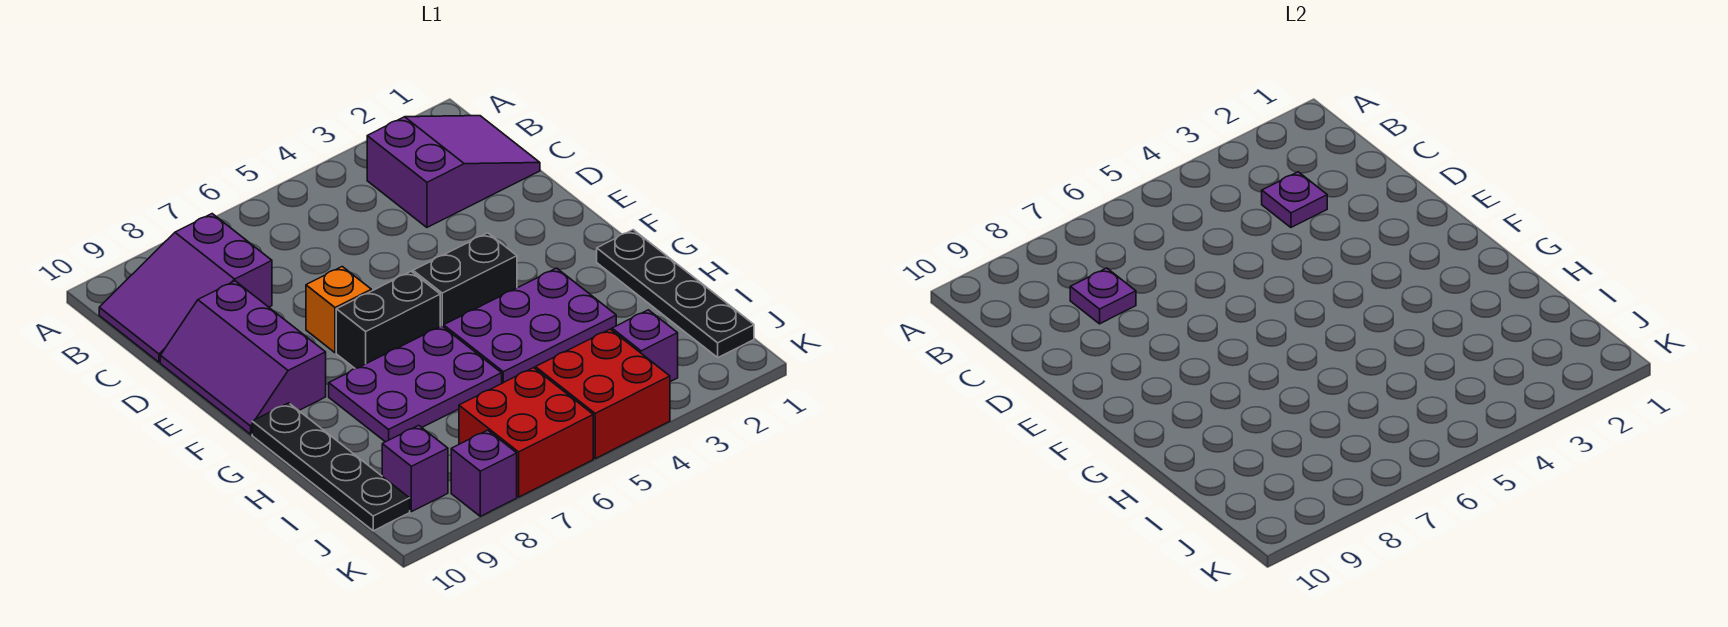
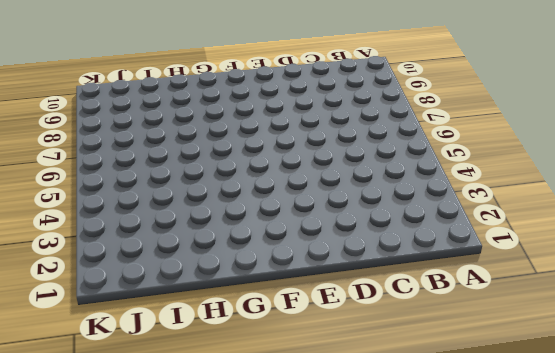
none -> purple slope B1:C3 level 1 top 3
none -> purple slope B8:C10 level 1 top 8
none -> purple slope D9:F10 level 1 top 9

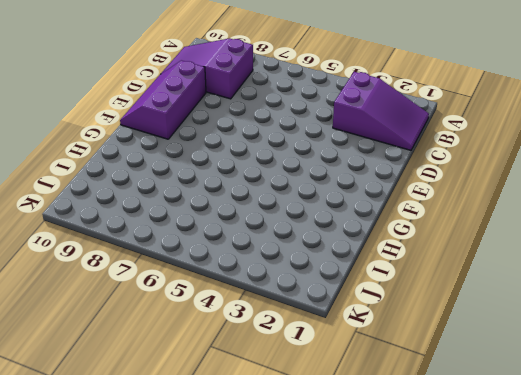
none -> orange brick E7 level 1
none -> black brick F4:F5 level 1
none -> black brick F6:F7 level 1

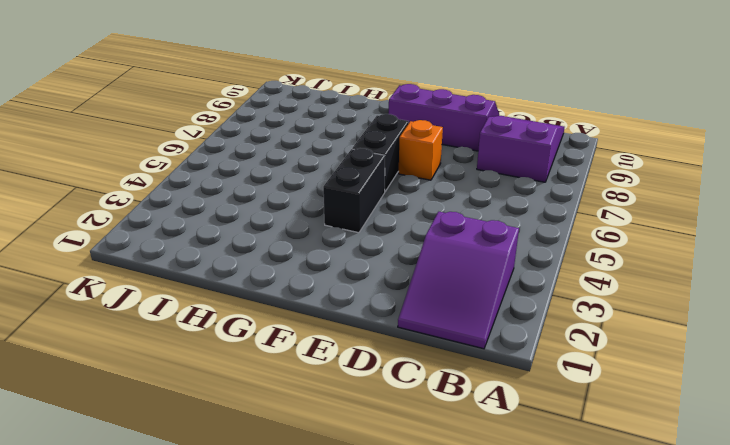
none -> black plate G1:J1 level 1
none -> purple plate G3:H5 level 1
none -> purple plate G6:H8 level 1

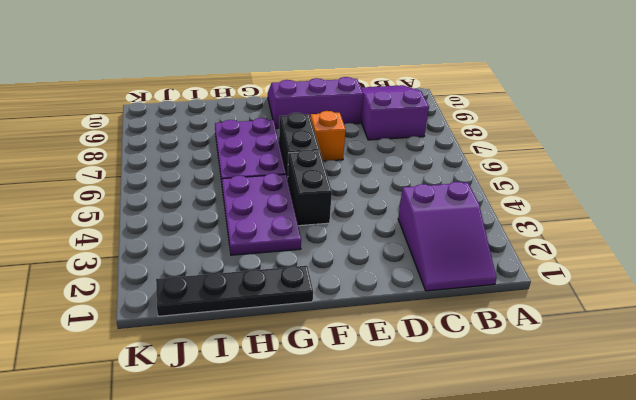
none -> black plate G10:J10 level 1
none -> purple brick J3 level 1
none -> red brick J4:K5 level 1

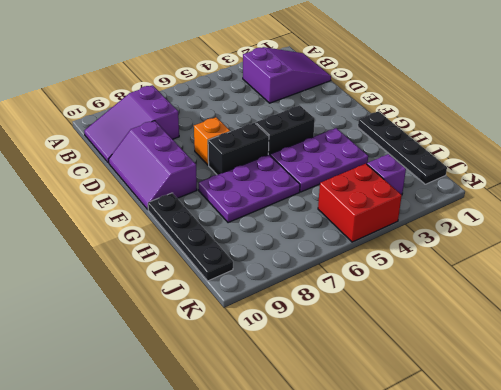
none -> red brick J6:K7 level 1
none -> purple brick J9 level 1
none -> purple brick K8 level 1

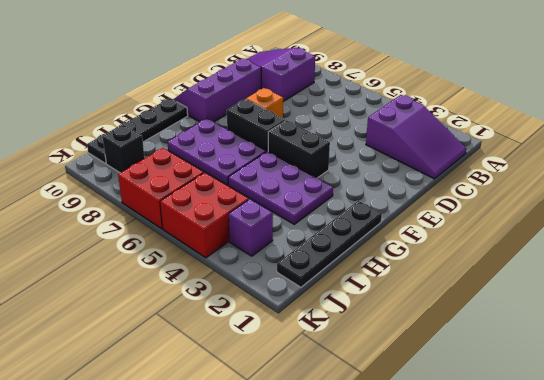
black brick J9 level 1 -> purple brick J9 level 1
none -> purple brick K8 level 1
none -> purple plate C3 level 2
none -> purple plate C8 level 2

